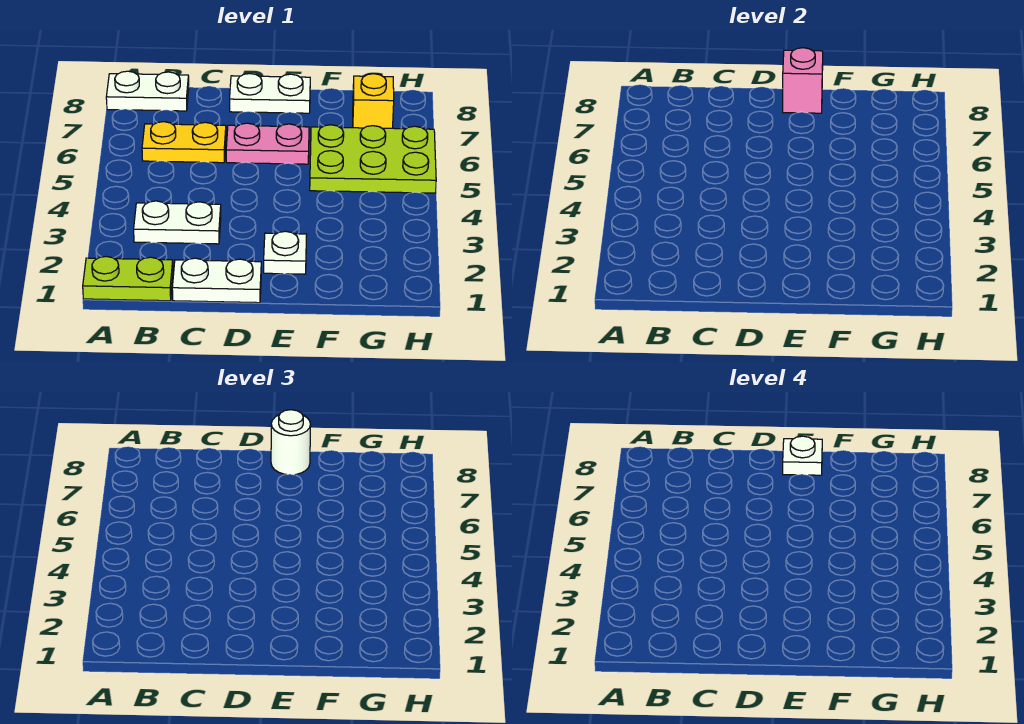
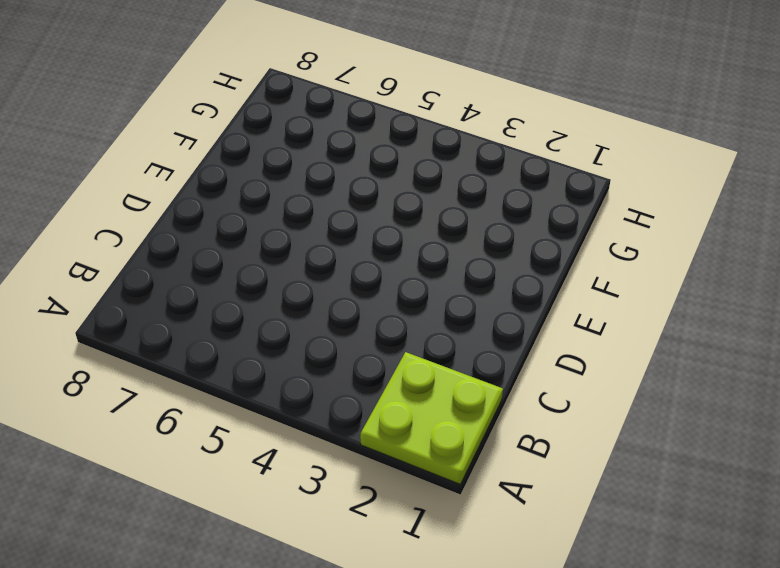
lime plate A1:B2 level 1 -> lime plate A1:B1 level 1
none -> white plate A8:B8 level 1
none -> white plate B3:C3 level 1
none -> yellow plate B6:C6 level 1

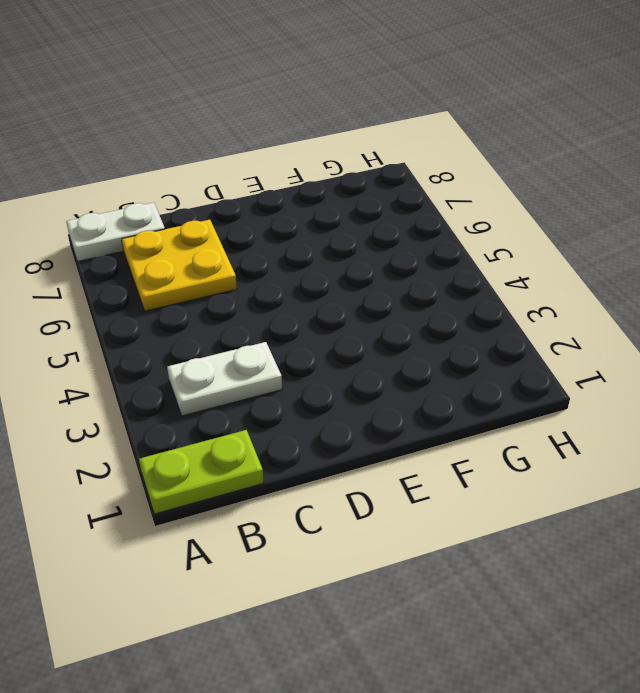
yellow plate B6:C7 level 1 -> yellow plate B6:C6 level 1
none -> white plate C1:D1 level 1
none -> pink plate D6:E6 level 1
none -> white plate D8:E8 level 1

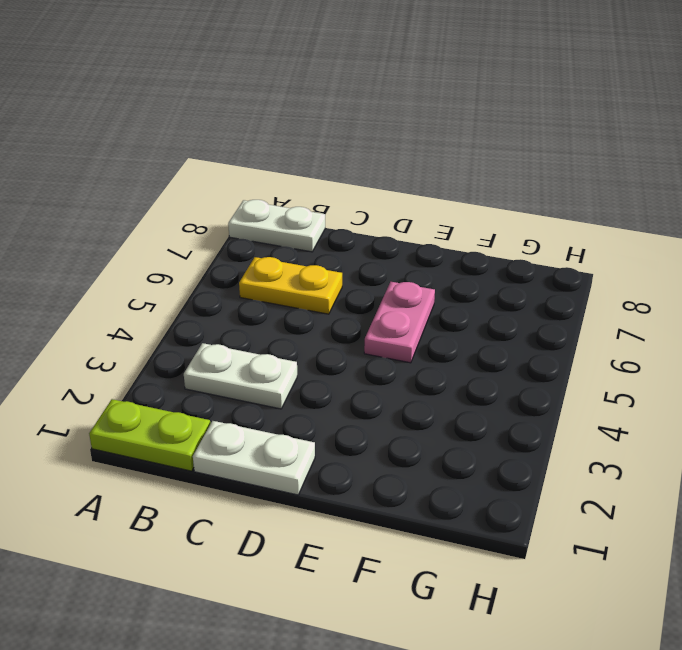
pink plate E5:E6 level 1 -> pink plate D6:E6 level 1
none -> white plate D8:E8 level 1
none -> white plate E2 level 1
none -> lime plate F5:H6 level 1

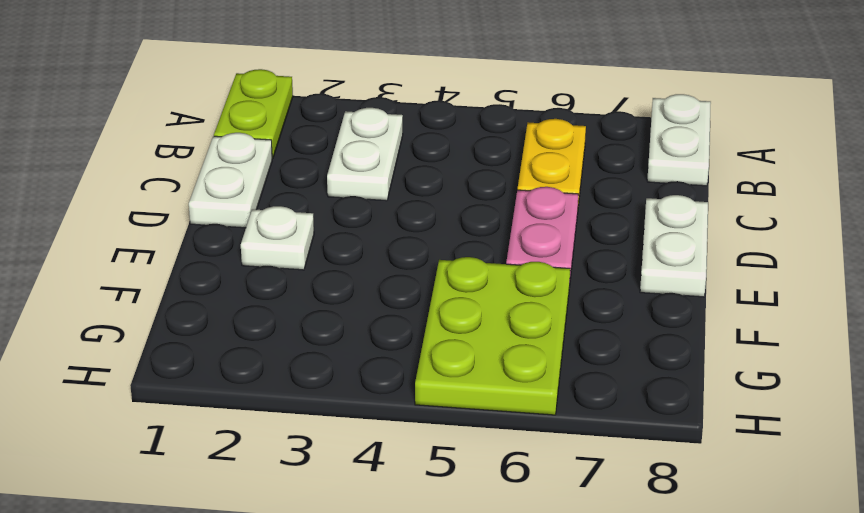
none -> yellow brick G7 level 1
none -> pink brick E8 level 2
none -> white round brick E8 level 3

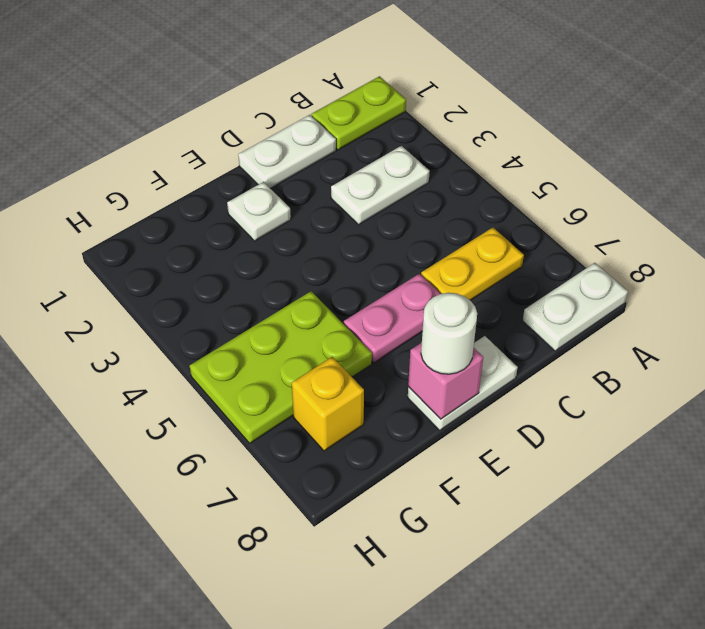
none -> white plate E8 level 4

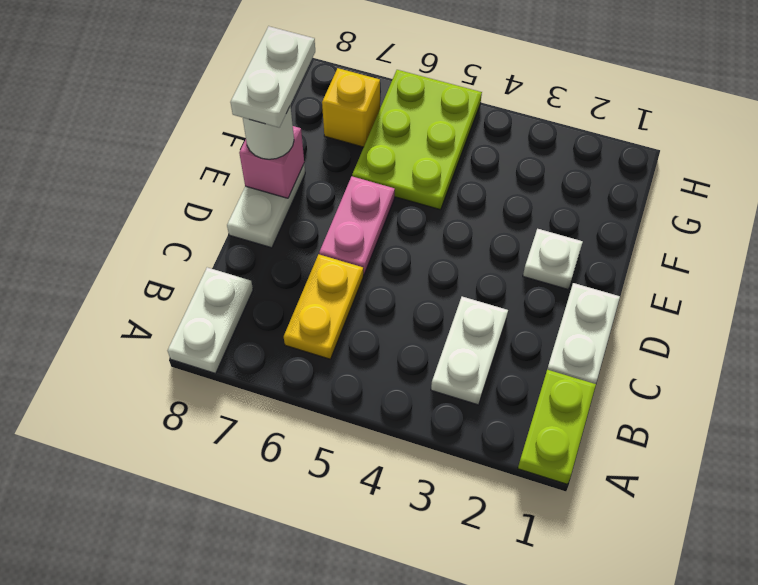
white plate E8:F8 level 4 -> white plate E8 level 4

